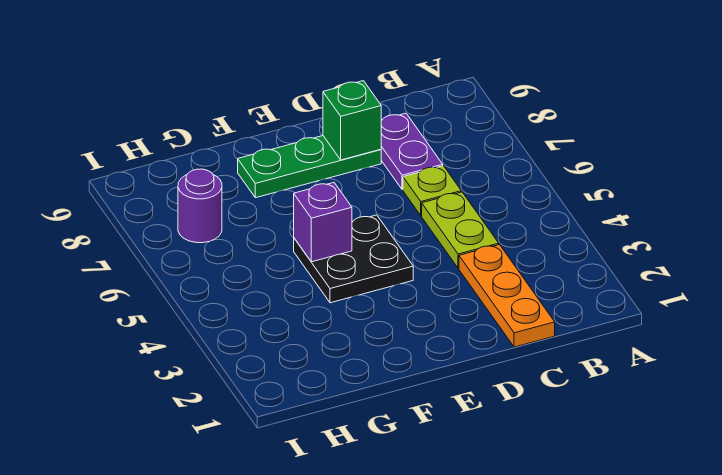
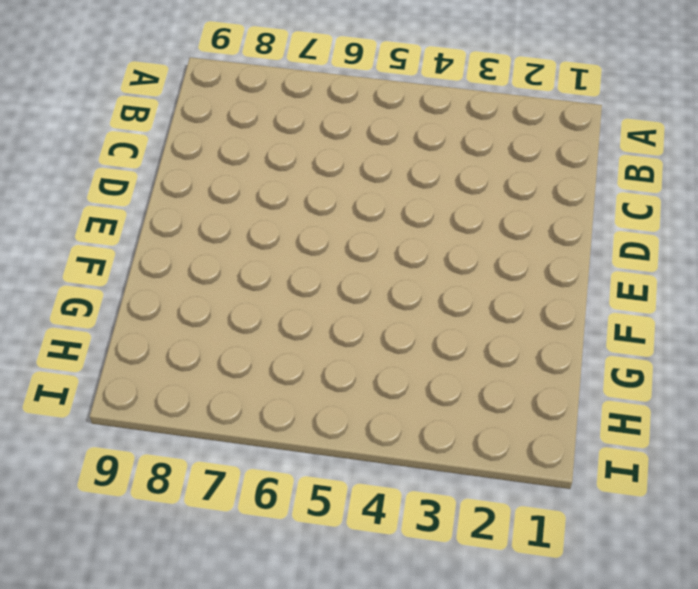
none -> orange plate C1:C3 level 1
none -> lime plate C4:C5 level 1

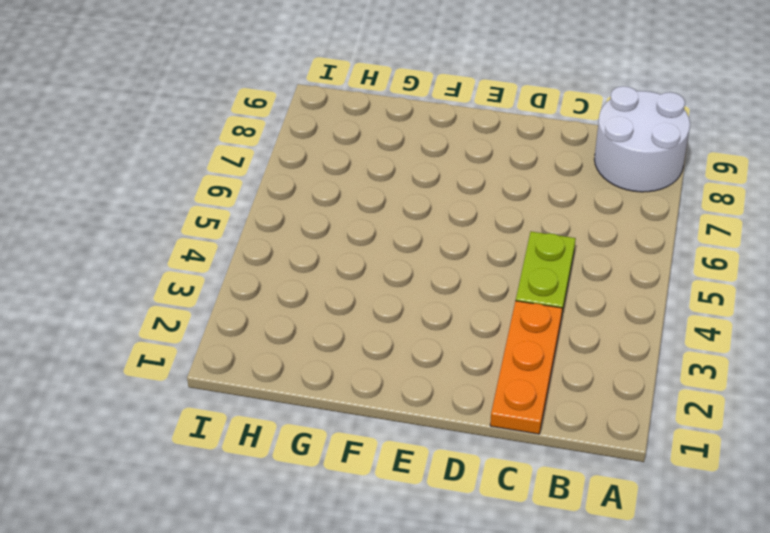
white round brick A8:B9 level 1 -> none
none -> lime plate C6 level 1
none -> purple plate C7:C8 level 1

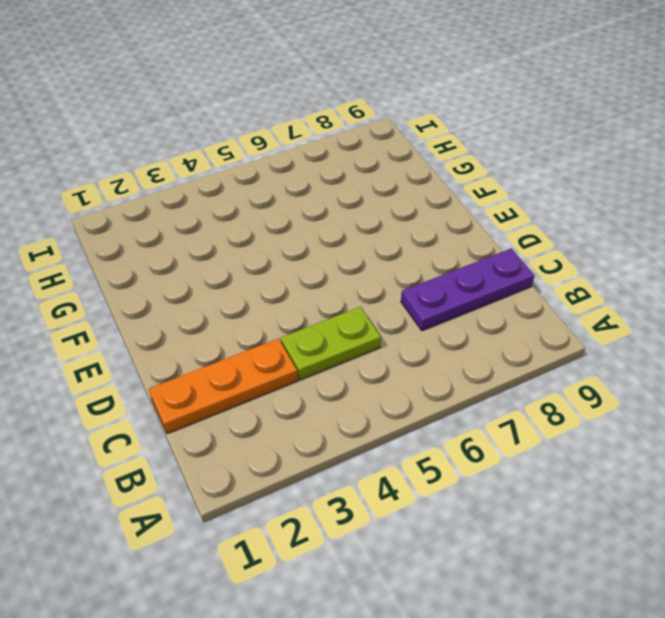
purple plate C7:C9 level 1 -> purple plate C7:C8 level 1
none -> lime plate C6 level 1
none -> green plate D8:F8 level 1

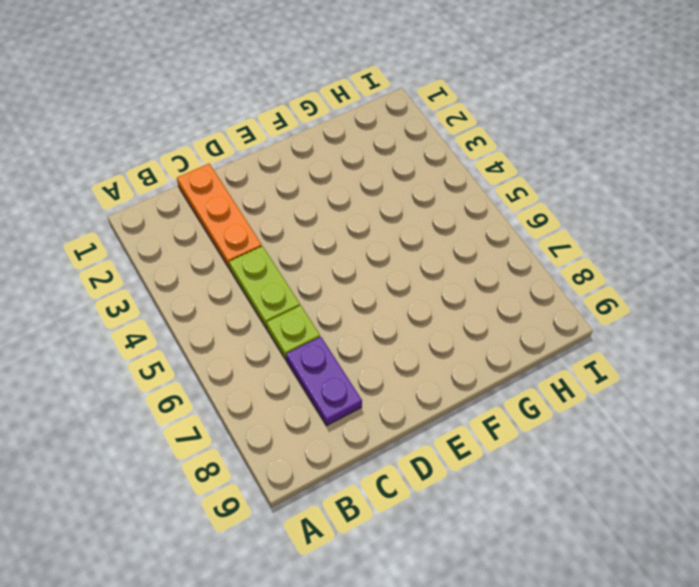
none -> green plate D8:F8 level 1
none -> black plate E4:F5 level 1

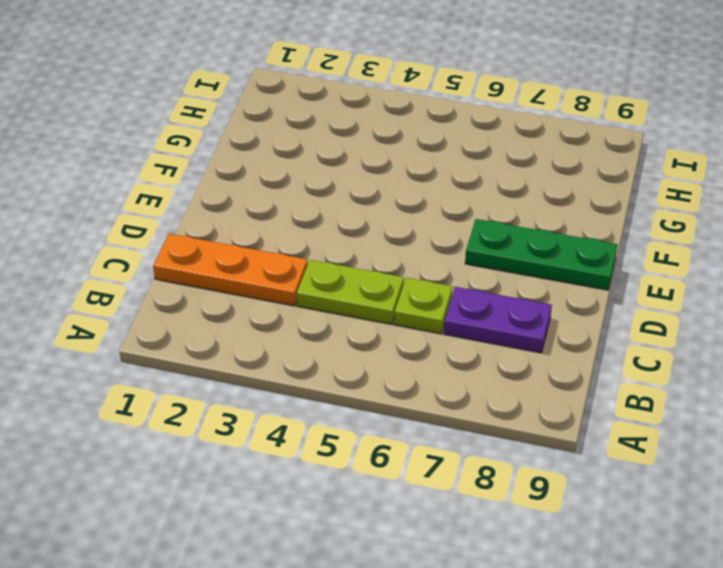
green plate E7:E9 level 1 -> green plate D8:F8 level 1
none -> black plate E4:F5 level 1
none -> purple round brick H7 level 1

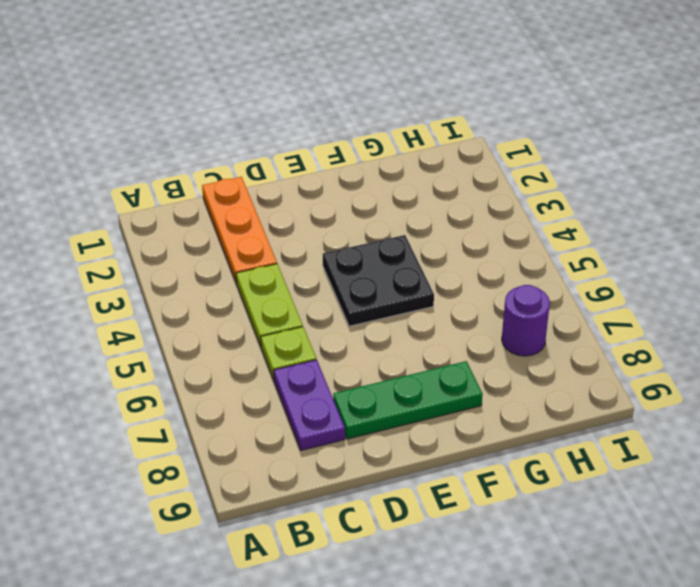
none -> green brick D8 level 2
none -> purple brick F5 level 2

